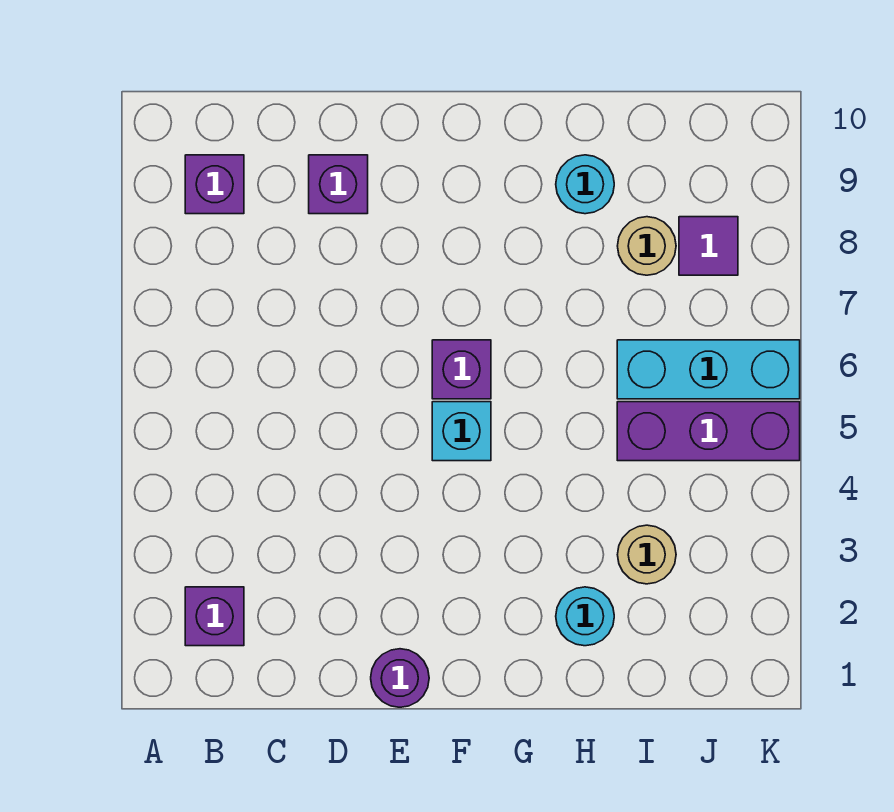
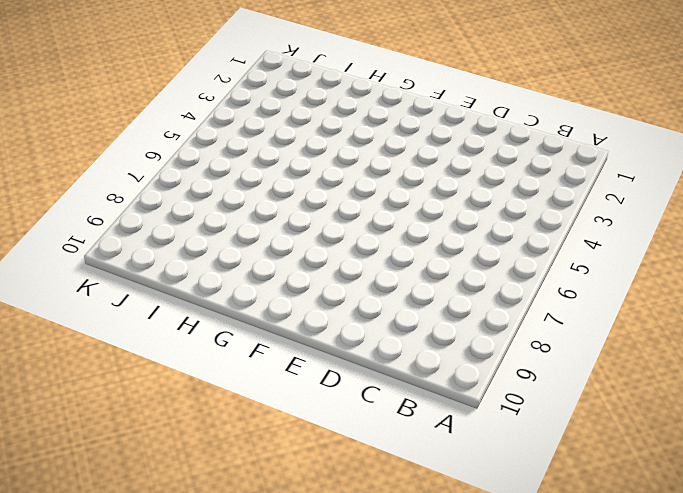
none -> purple brick B2 level 1
none -> purple brick B9 level 1
none -> purple brick D9 level 1

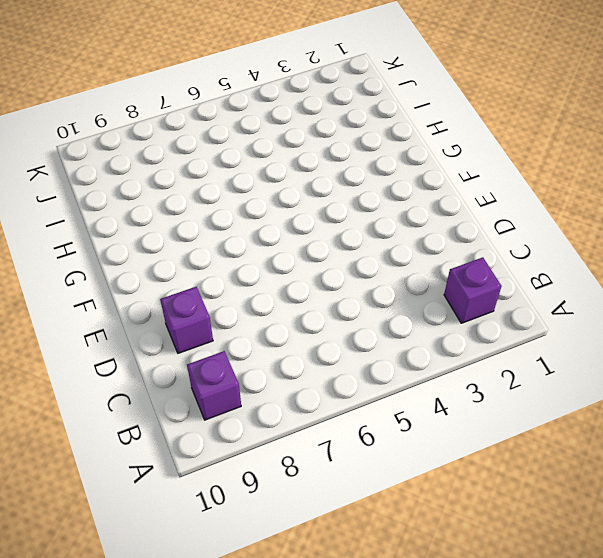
none -> purple round brick E1 level 1
none -> cyan brick F5 level 1
none -> purple brick F6 level 1

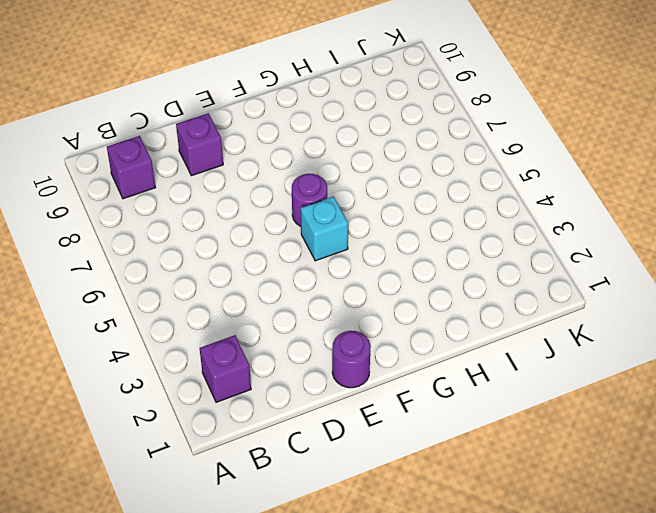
purple round brick F6 level 1 -> purple brick F6 level 1
none -> cyan round brick H2 level 1
none -> cyan round brick H9 level 1
none -> tan round brick I3 level 1

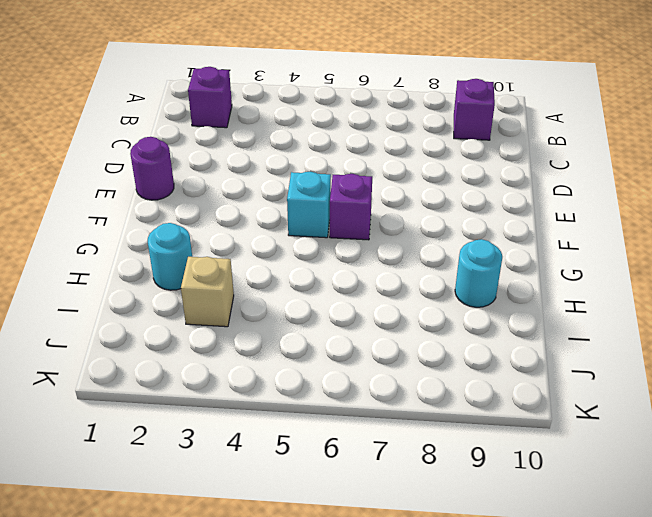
tan brick I3 level 1 -> tan round brick I3 level 1
none -> purple brick D9 level 1
none -> purple brick I5:K5 level 1
none -> cyan brick I6:K6 level 1

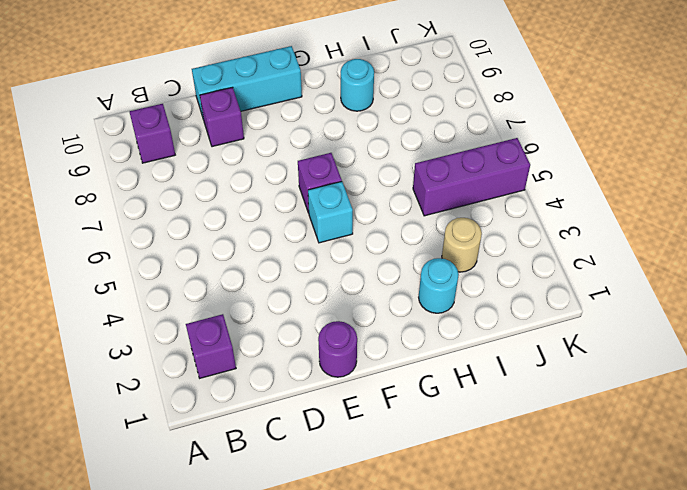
cyan brick D10:F10 level 1 -> cyan brick I6:K6 level 1
none -> tan round brick I8 level 1
none -> purple tile J8 level 1

